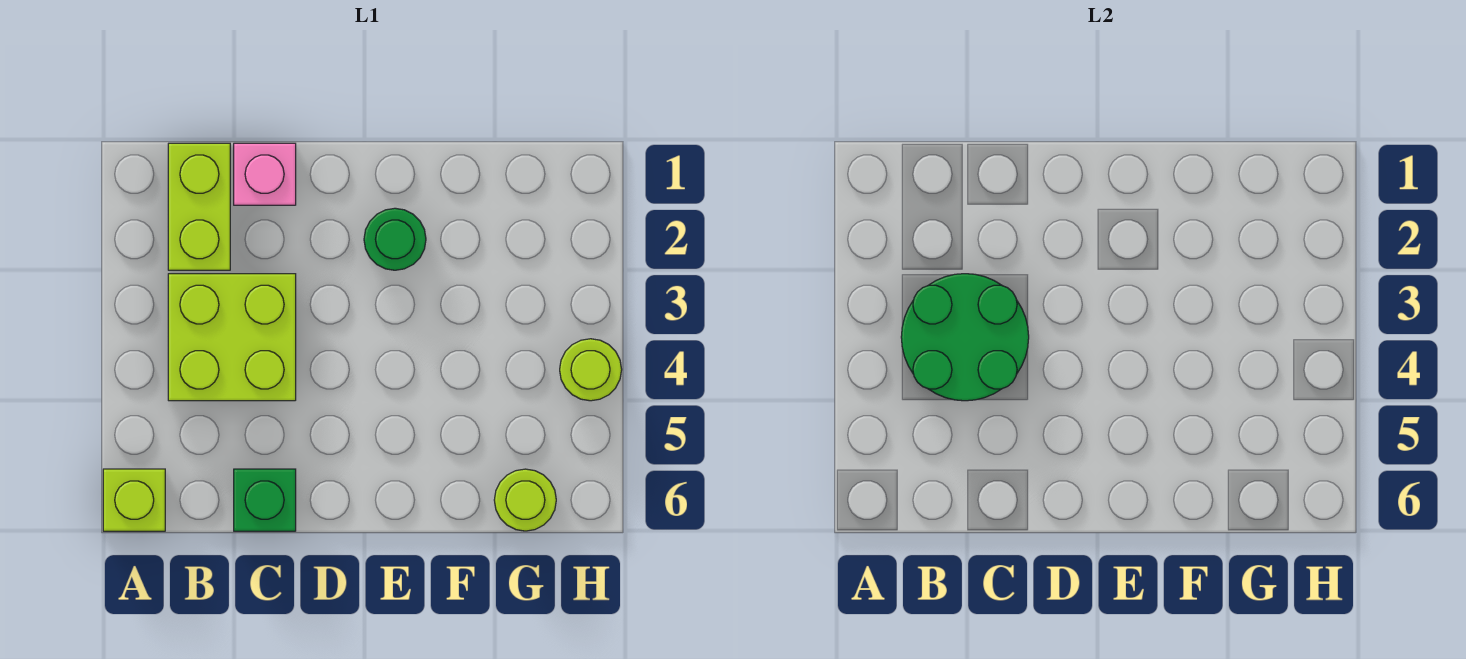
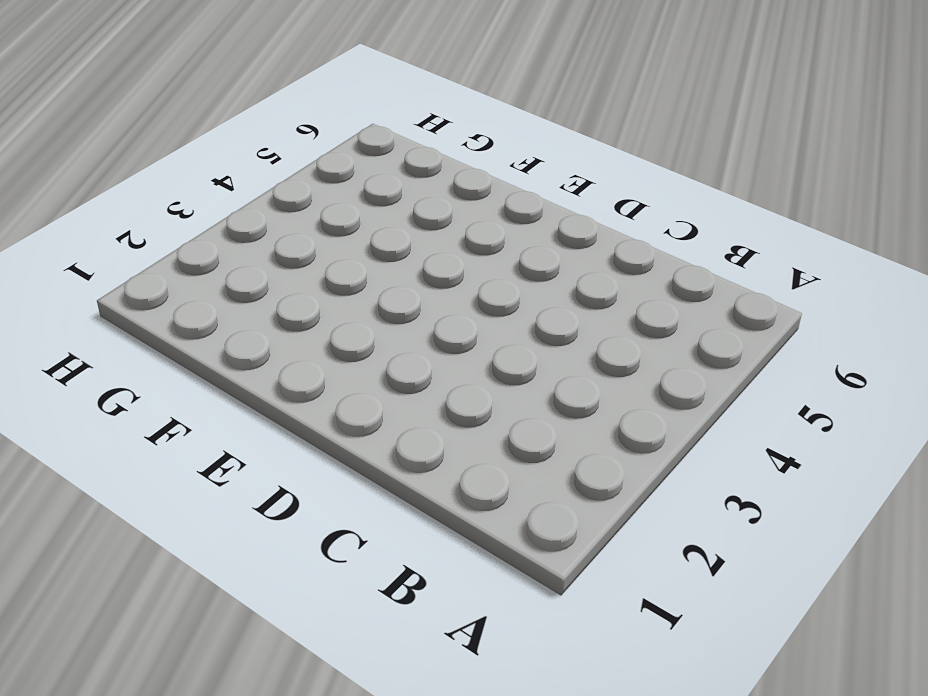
none -> lime brick A6 level 1
none -> lime brick B1:B2 level 1

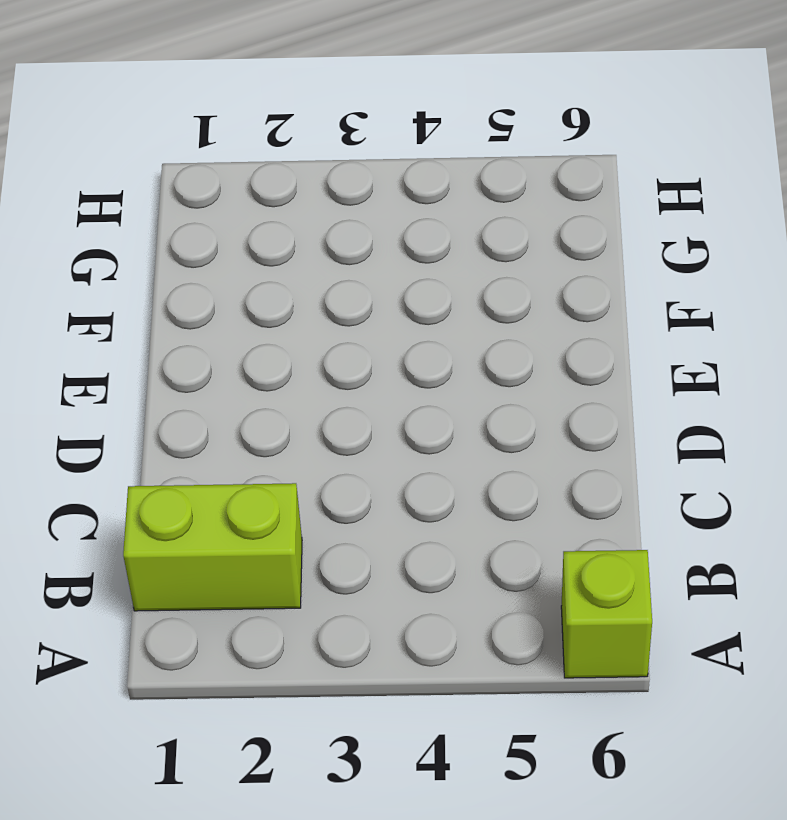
none -> lime brick B3:C4 level 1
none -> pink brick C1 level 1

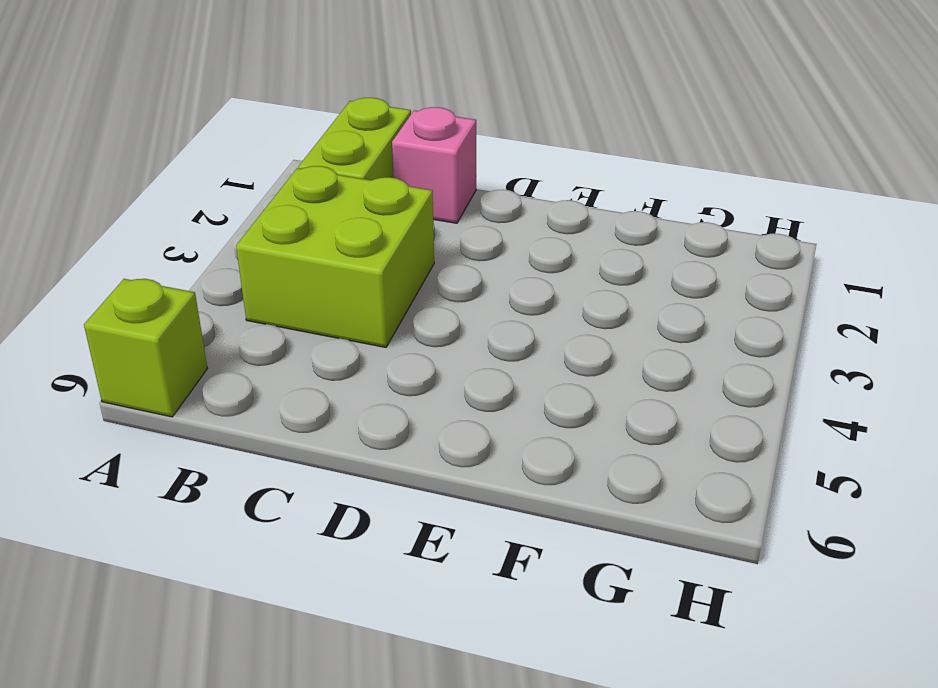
none -> green brick C6 level 1
none -> green round brick E2 level 1

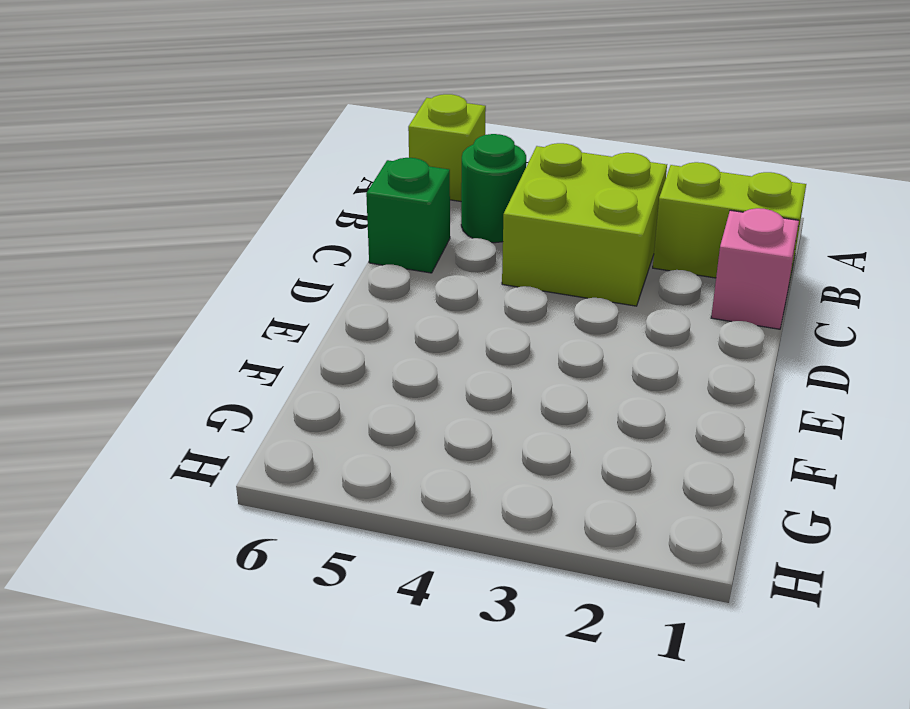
green round brick B5 level 1 -> green round brick E2 level 1
none -> lime round brick G6 level 1
none -> lime round brick H4 level 1

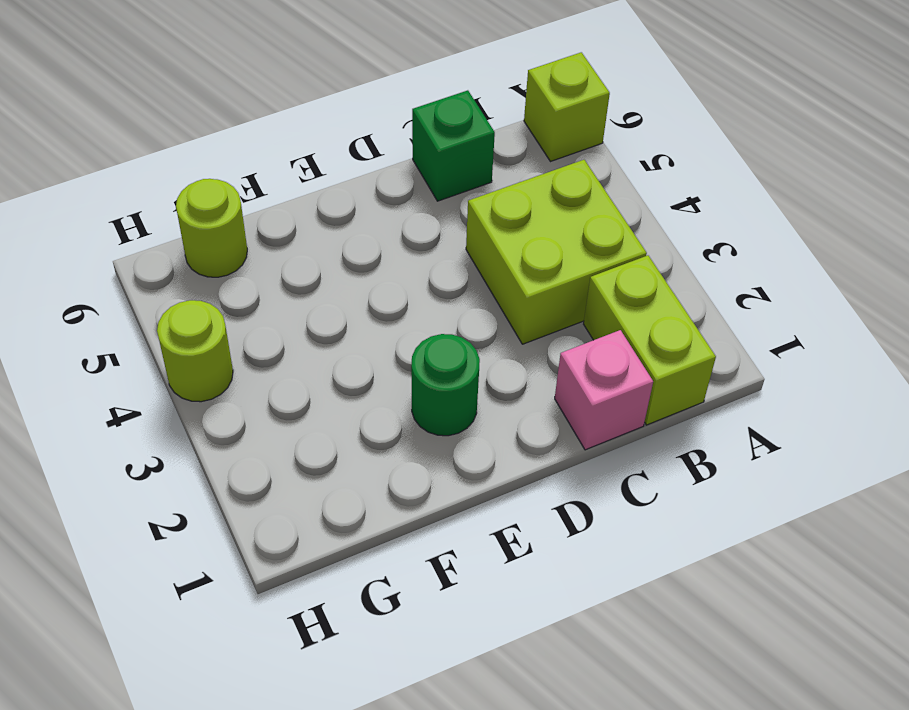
none -> green round brick B3:C4 level 2

